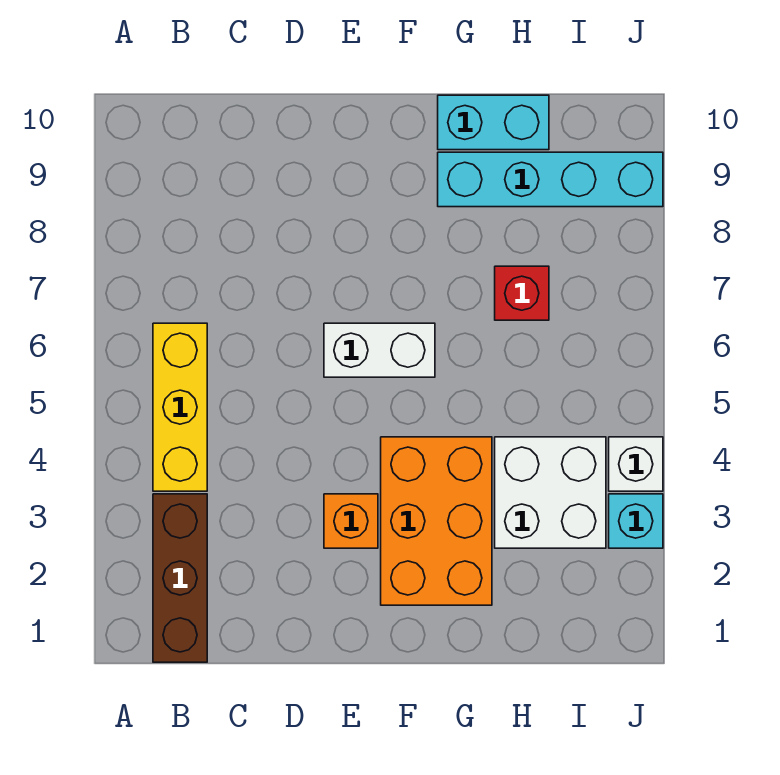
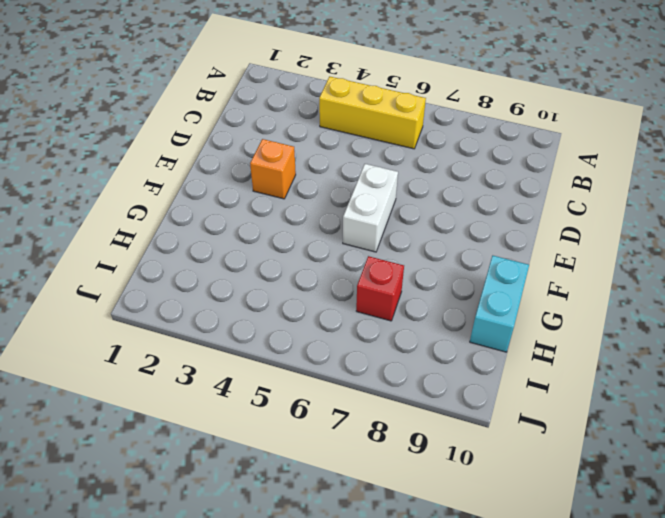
none -> brown brick B1:B3 level 1
none -> orange brick F2:G4 level 1

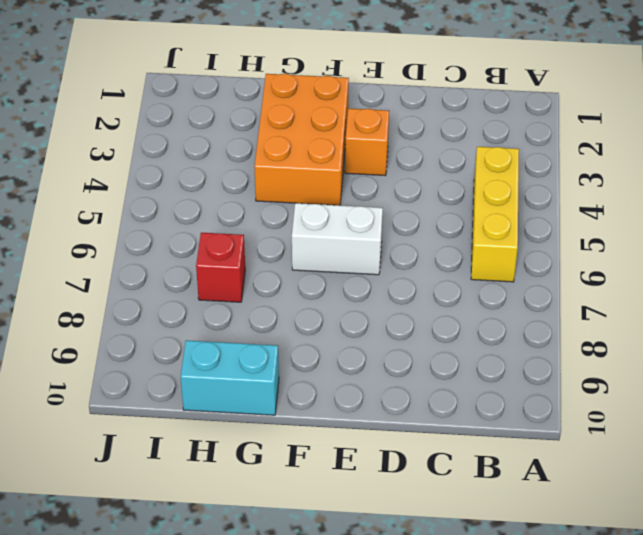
none -> brown brick B1:B3 level 1
none -> cyan brick G9:J9 level 1

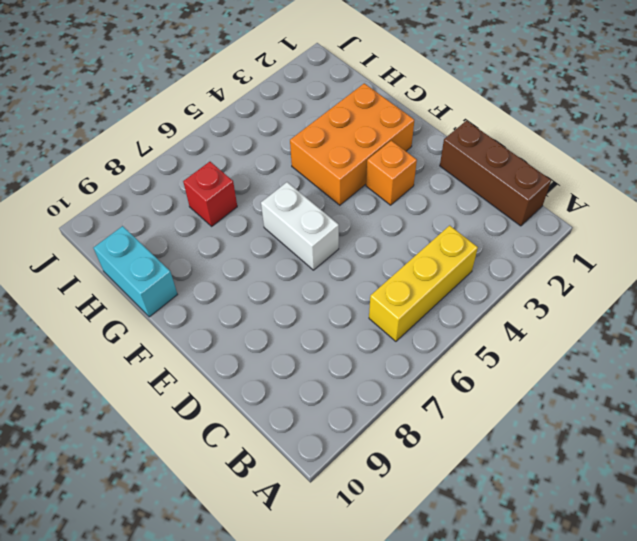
brown brick B1:D1 level 1 -> brown brick B1:B3 level 1
none -> cyan brick G9:J9 level 1
none -> white brick H3:I4 level 1

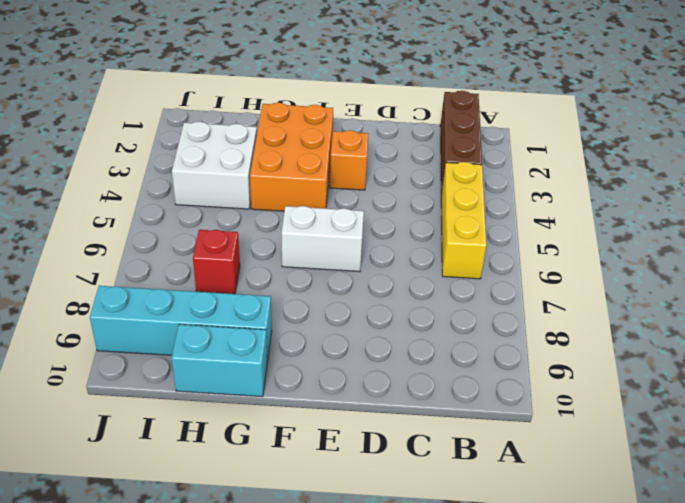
none -> cyan brick J3 level 1
none -> white brick J4 level 1

